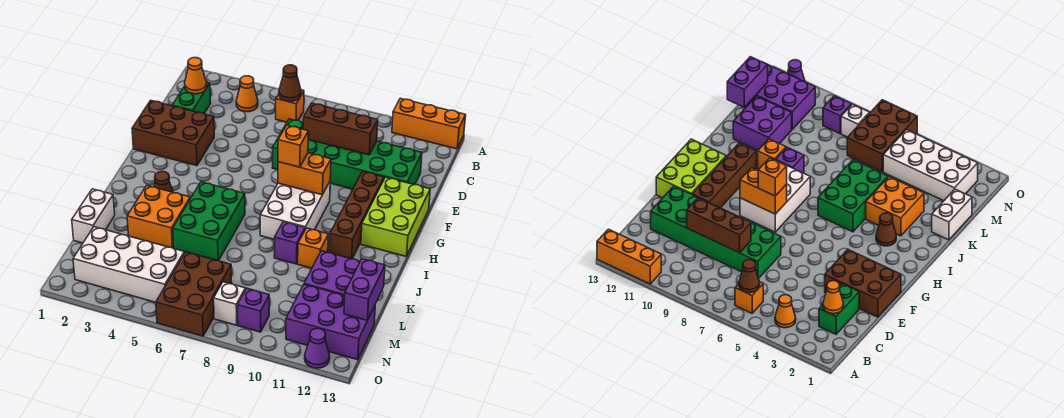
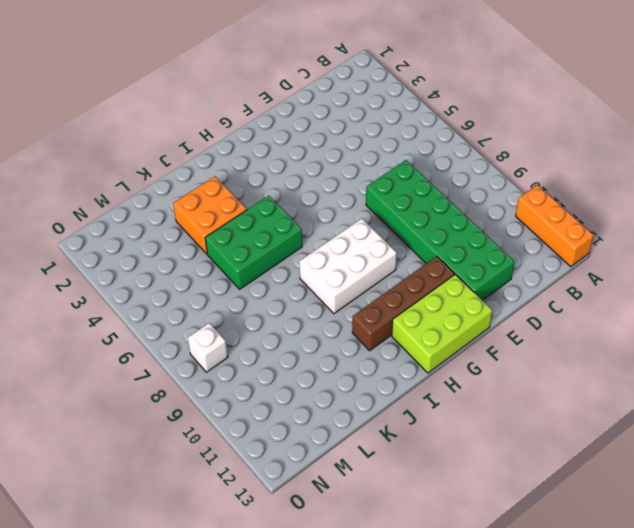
none -> orange cone B4 level 1
none -> orange brick B6 level 1
none -> green brick C2:D2 level 1

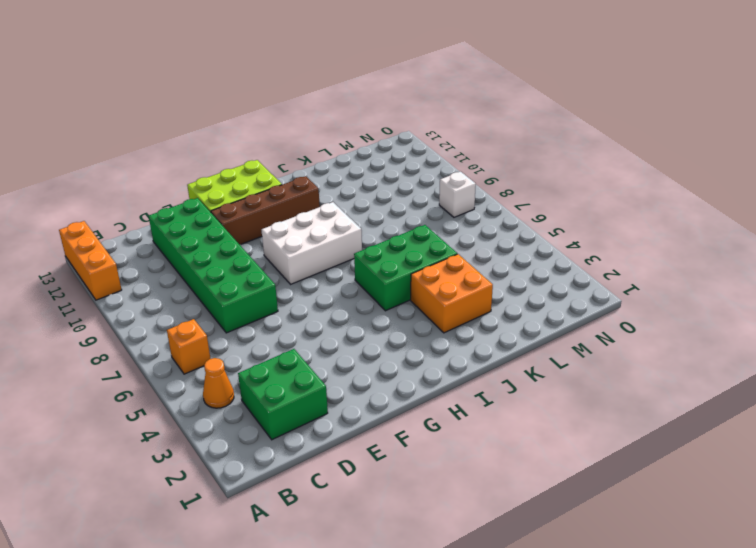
green brick C2:D3 level 1 -> green brick C2:D2 level 1
none -> brown brick E1:F3 level 1
none -> brown cone I3 level 1
none -> purple brick J9 level 1

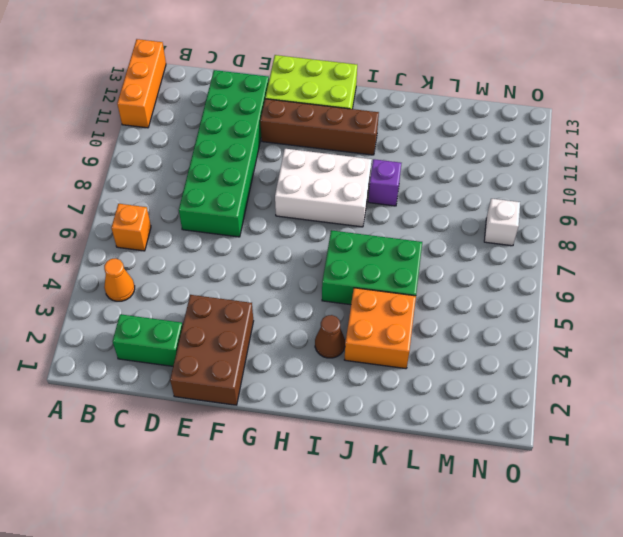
none -> orange brick J10 level 1
none -> white brick K1:L1 level 1
none -> purple brick K11:L12 level 1

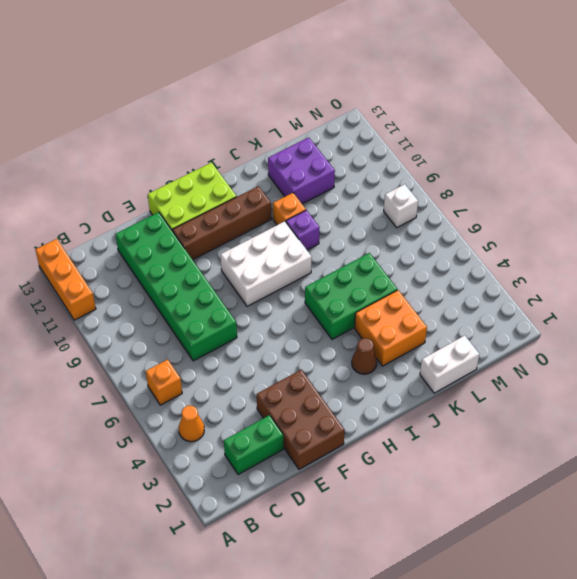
none -> white brick M2:N5 level 1
none -> brown brick M6:O7 level 1
none -> purple brick M11:N13 level 1

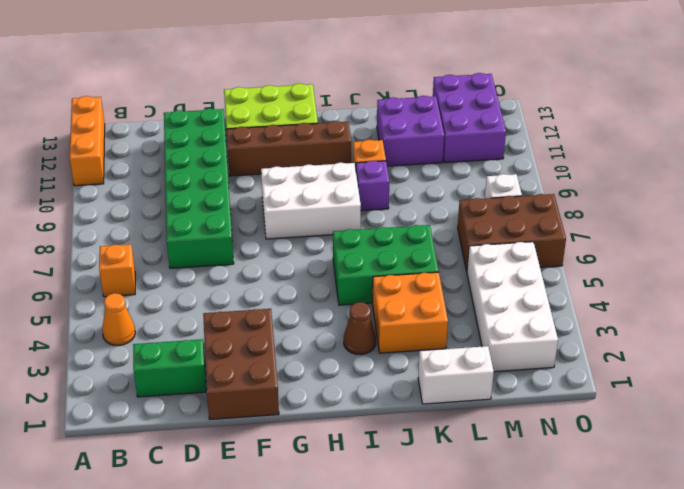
none -> purple brick N9 level 1
none -> purple cone O12 level 1
none -> brown cone B6 level 2

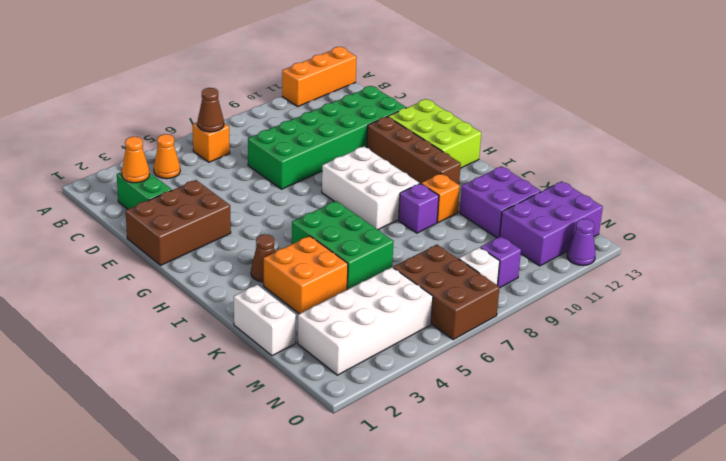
none -> brown brick D8:D10 level 2
none -> orange brick G8:G9 level 2
none -> purple brick L13:M13 level 2

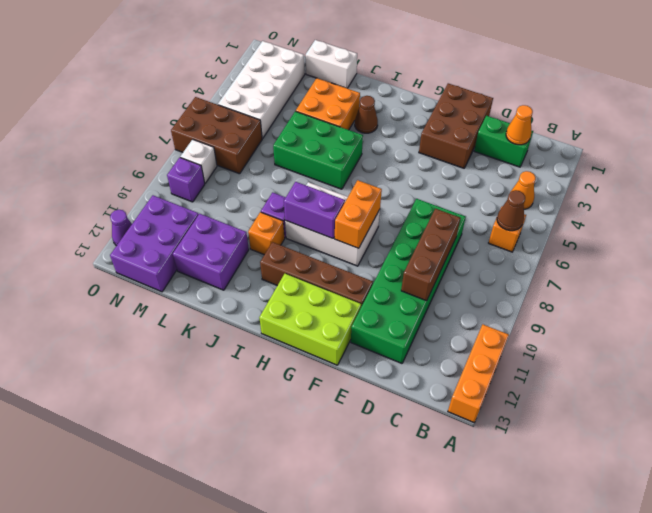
purple brick H9:I9 level 2 -> purple brick L13:M13 level 2
none -> orange brick G8 level 3

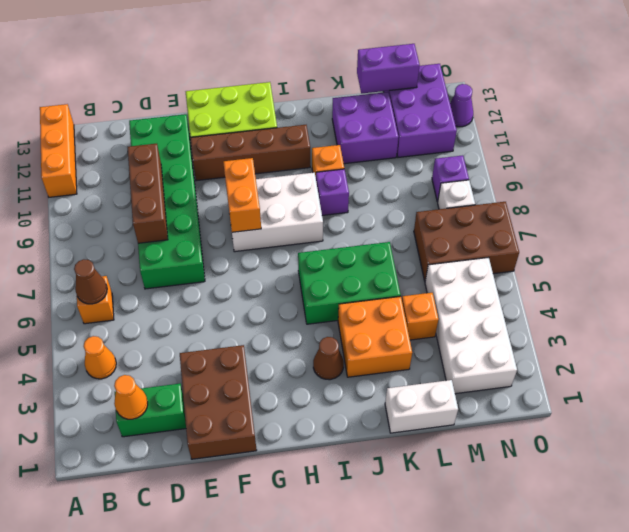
orange brick L4 level 1 -> orange brick G8 level 3

